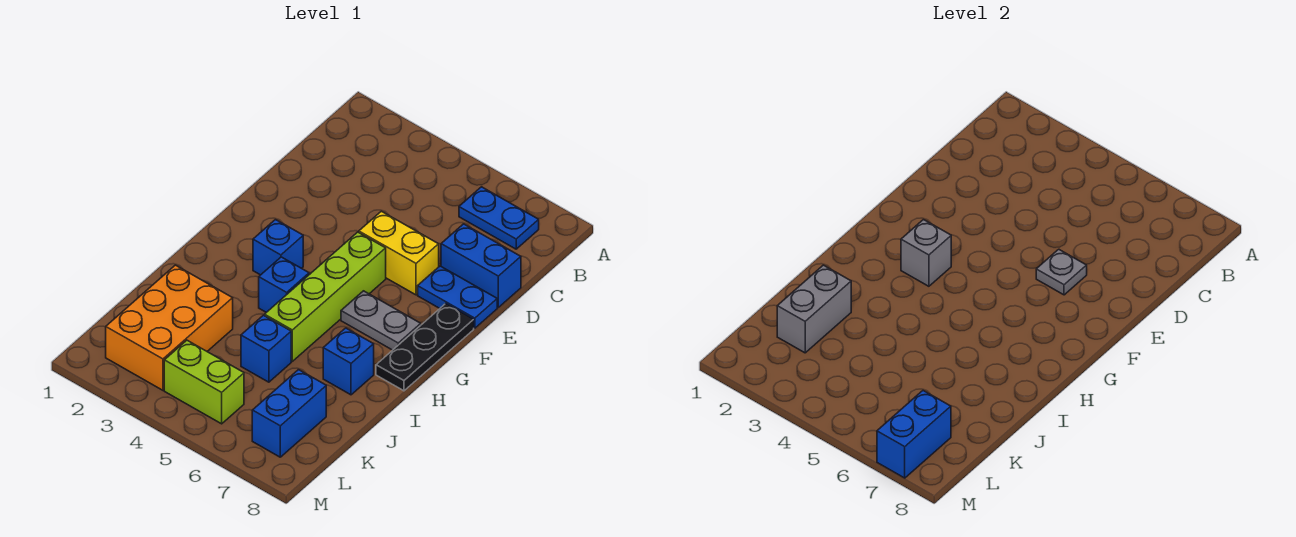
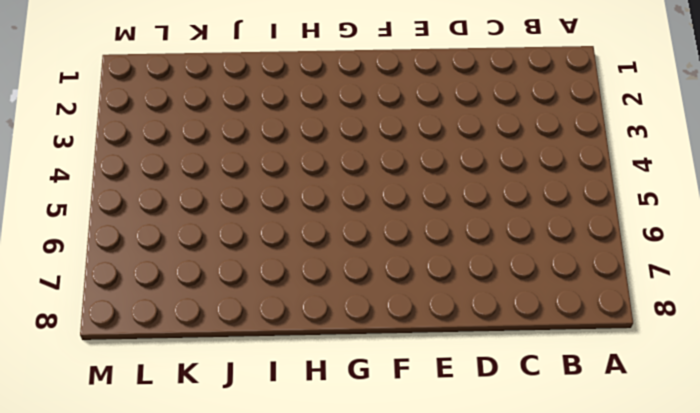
none -> blue plate B6:B7 level 1
none -> blue brick D7:D8 level 1
none -> yellow brick E5:E6 level 1

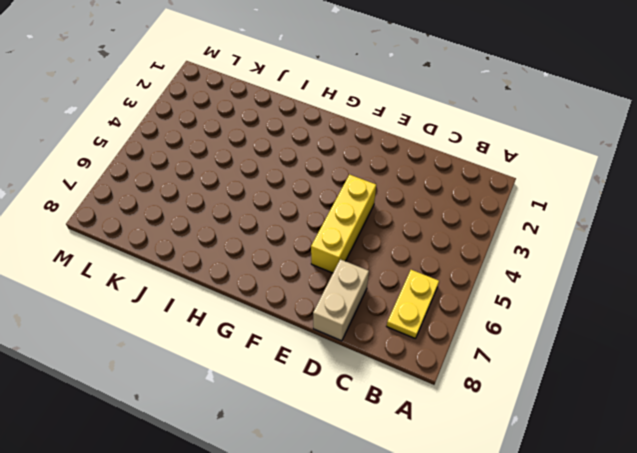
yellow plate B6:B7 level 1 -> blue plate B6:B7 level 1
tan brick D7:D8 level 1 -> blue brick D7:D8 level 1
yellow brick E4:E6 level 1 -> yellow brick E5:E6 level 1
none -> blue plate E7:E8 level 1
none -> lime brick F5:I5 level 1
none -> black plate F8:H8 level 1

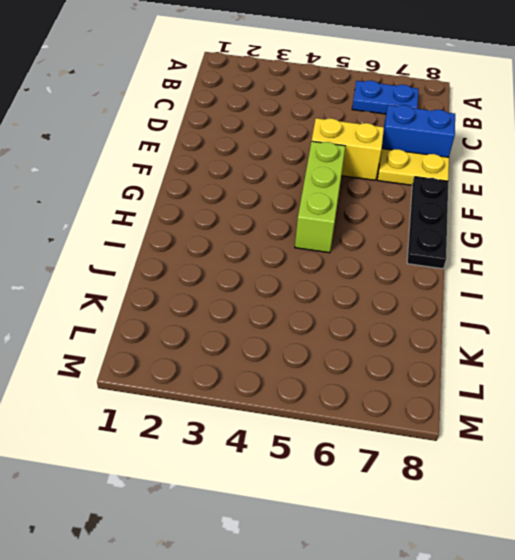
yellow plate E7:E8 level 1 -> blue plate E7:E8 level 1
lime brick F5:H5 level 1 -> lime brick F5:I5 level 1
none -> blue brick G3 level 1
none -> grey plate G6:G7 level 1
none -> blue brick H4 level 1

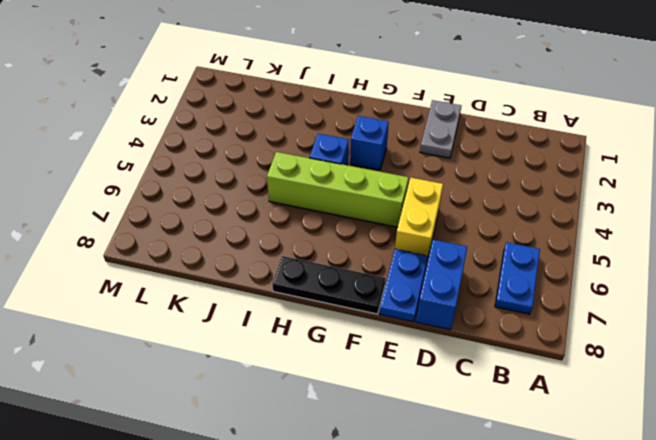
grey plate E1:E2 level 1 -> grey plate G6:G7 level 1
none -> blue brick I7 level 1
none -> orange brick J2:L3 level 1
none -> blue brick J5 level 1

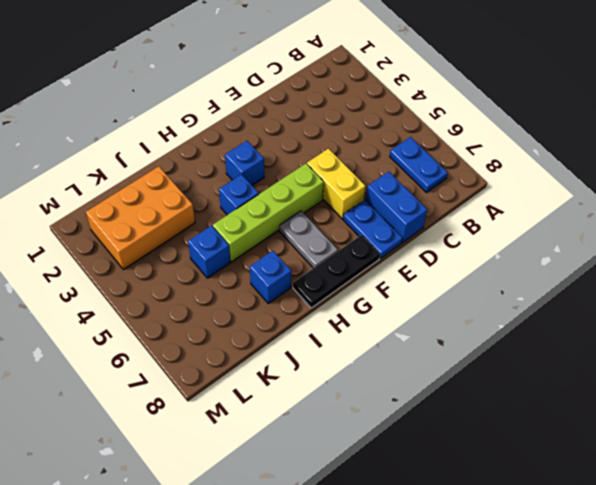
none -> blue brick K7:L7 level 1
none -> lime brick L4:L5 level 1
none -> grey plate E6 level 2

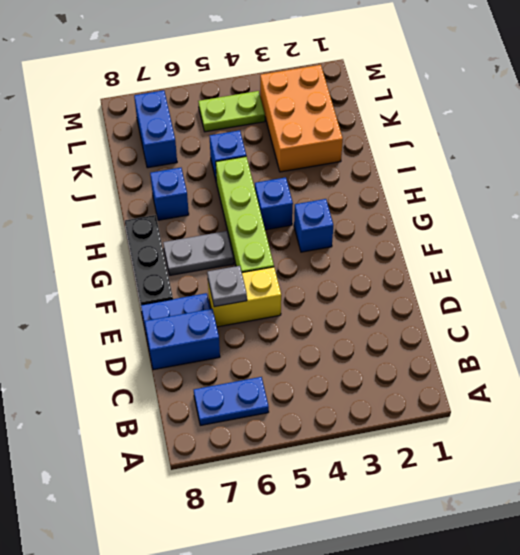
lime plate L4:L5 level 1 -> lime brick L4:L5 level 1
none -> grey brick G3 level 2
none -> grey brick J2:K2 level 2
none -> blue brick L7:M7 level 2

